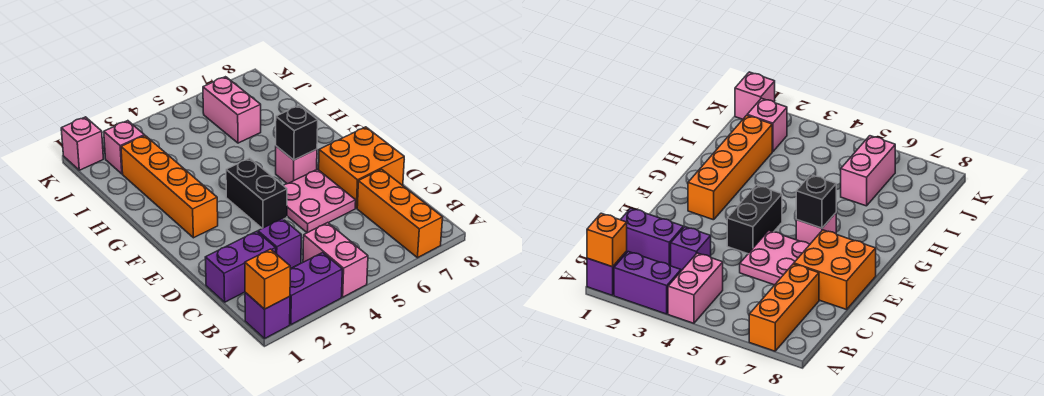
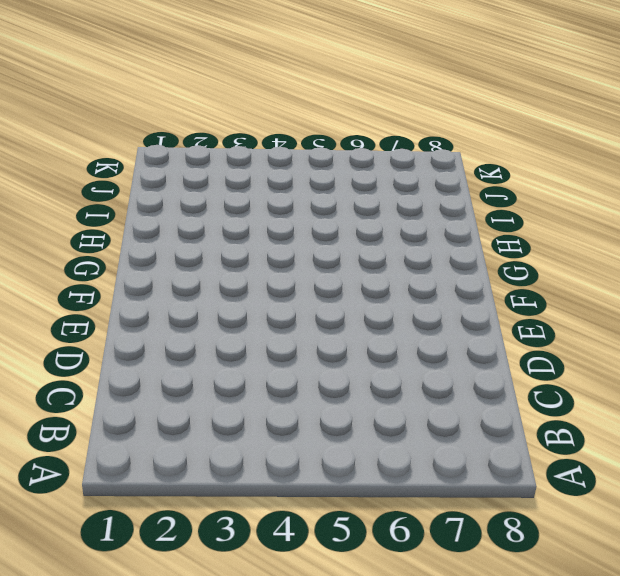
none -> purple brick A1 level 1
none -> purple brick A2:A3 level 1
none -> pink brick A4:B4 level 1

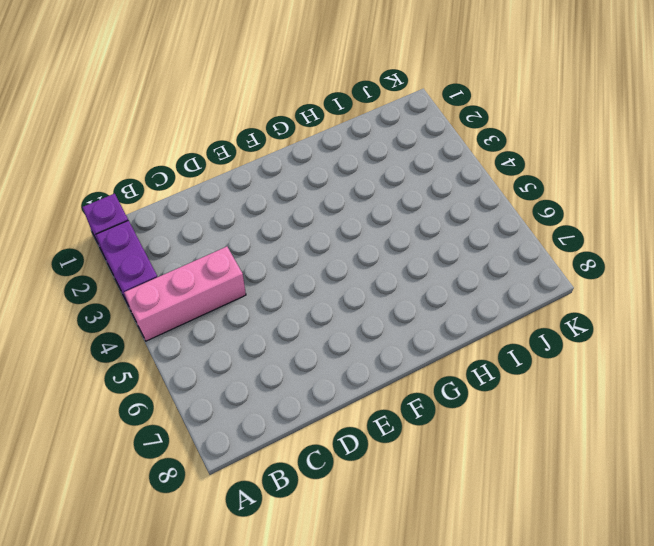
pink brick A4:C4 level 1 -> pink brick A4:B4 level 1
none -> orange brick A7:C7 level 1
none -> purple brick C1:C2 level 1
none -> purple brick C3 level 1

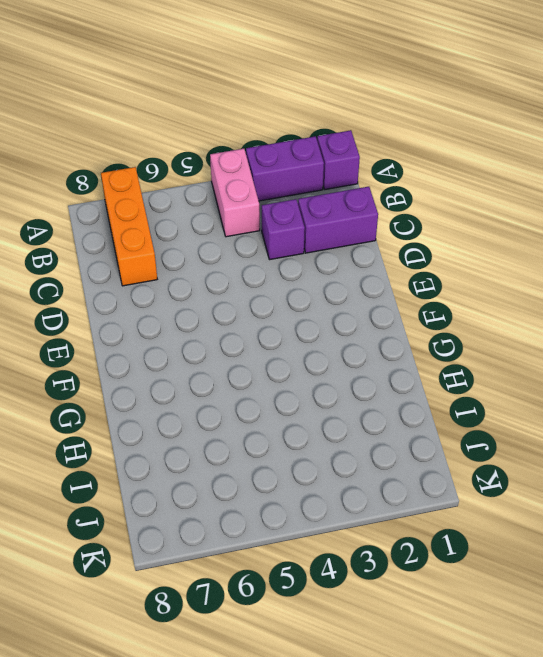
none -> pink plate D5:E6 level 1
none -> orange brick D7:E8 level 1
none -> black brick E4:F4 level 1

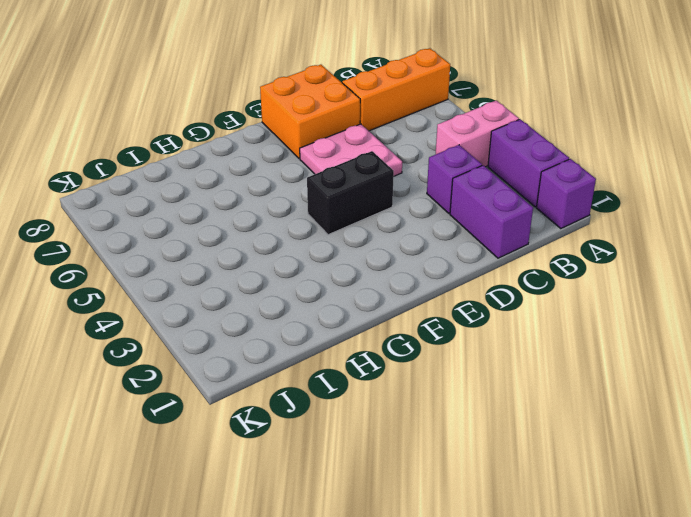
none -> orange brick F2:I2 level 1
none -> pink brick F6 level 1
none -> pink brick I6:J6 level 1

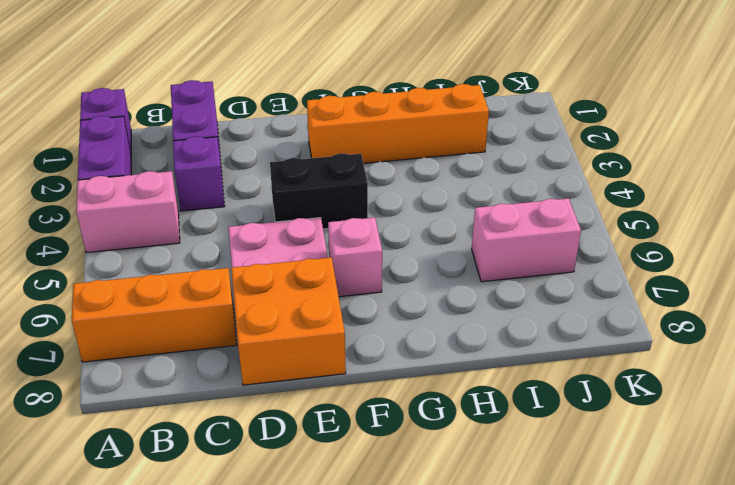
none -> pink brick J2 level 1
none -> pink brick K1 level 1
none -> orange brick A1 level 2

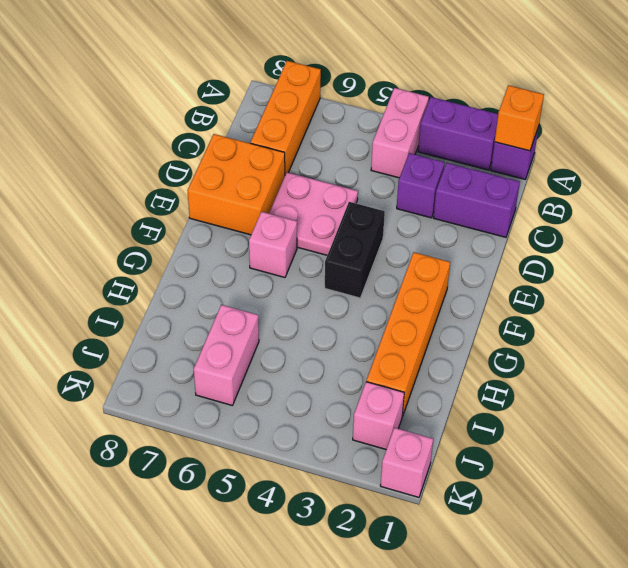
none -> black brick F6 level 2

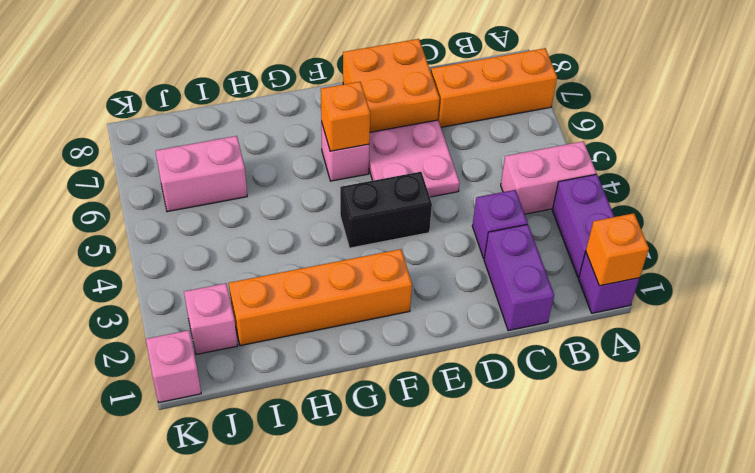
orange brick F6 level 2 -> black brick F6 level 2

